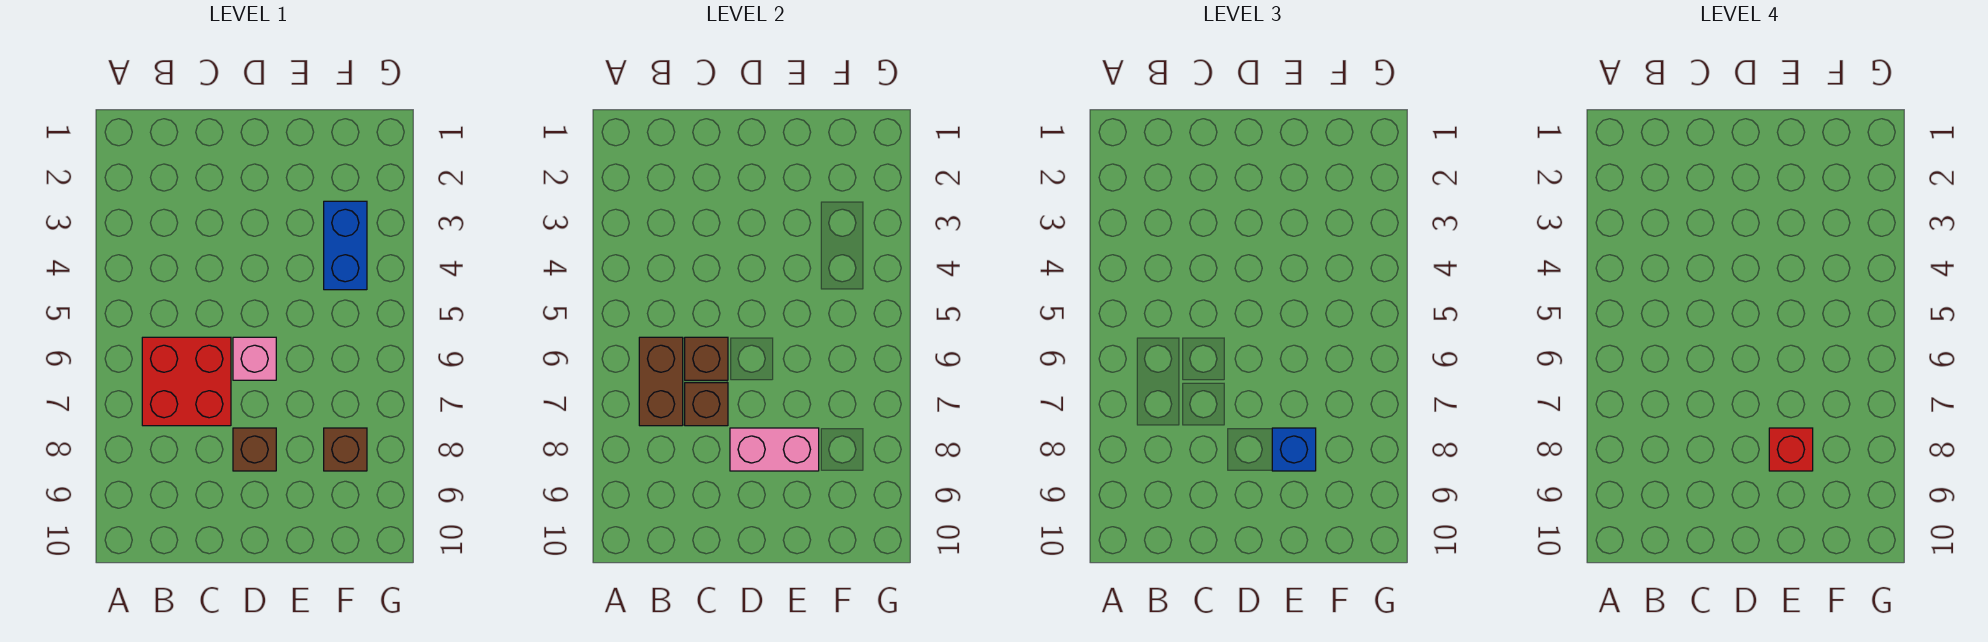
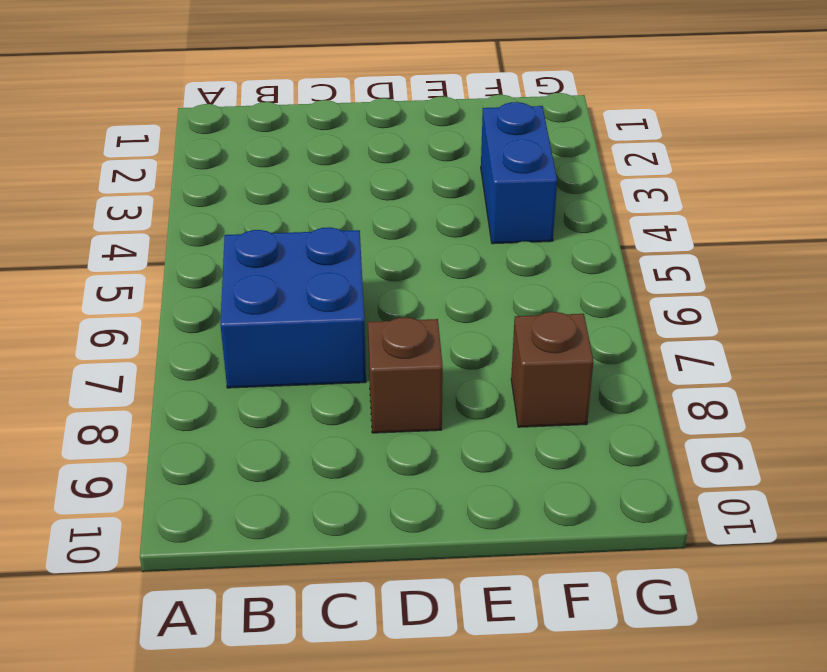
blue brick B6:C7 level 1 -> red brick B6:C7 level 1
none -> pink brick D6 level 1
none -> brown brick B6:B7 level 2

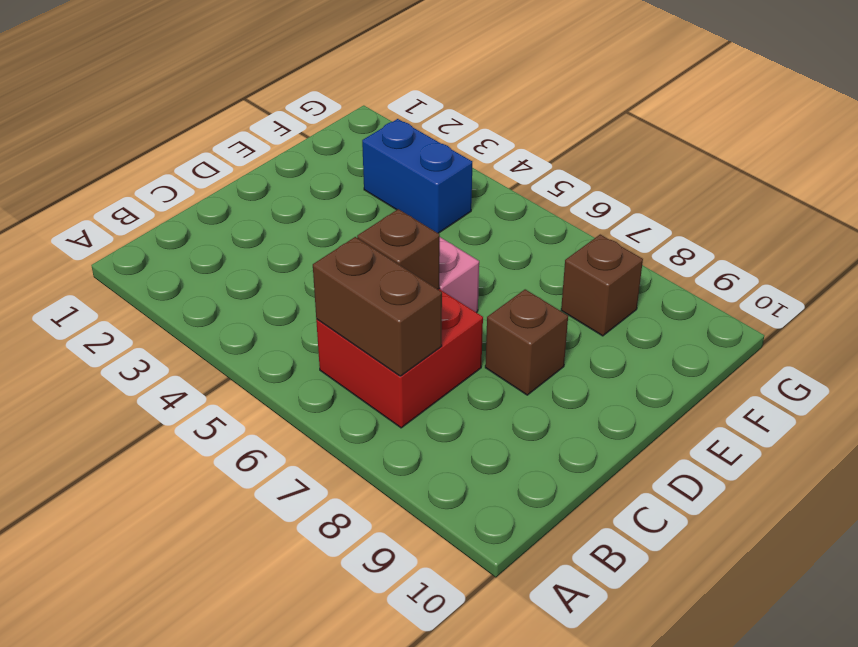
none -> brown brick C7 level 2
none -> pink brick D8:E8 level 2

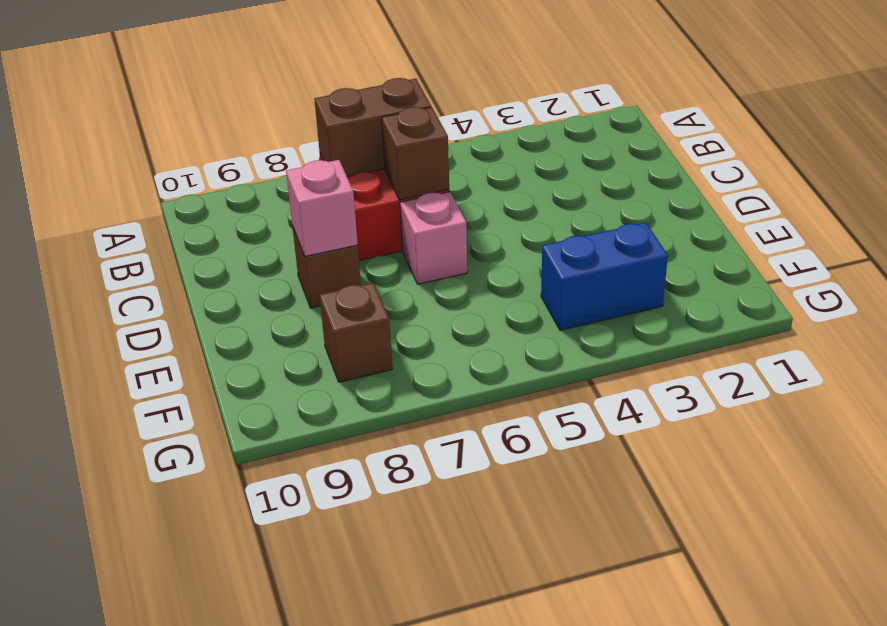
pink brick D8 level 2 -> pink brick D8:E8 level 2
none -> brown brick C7 level 2
none -> blue brick E8 level 3

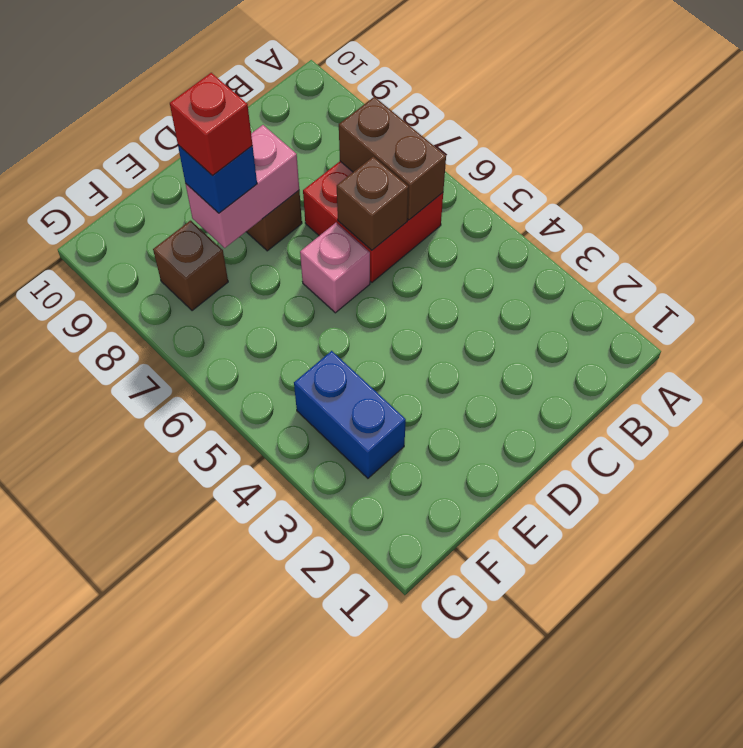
none -> brown brick C7 level 2

